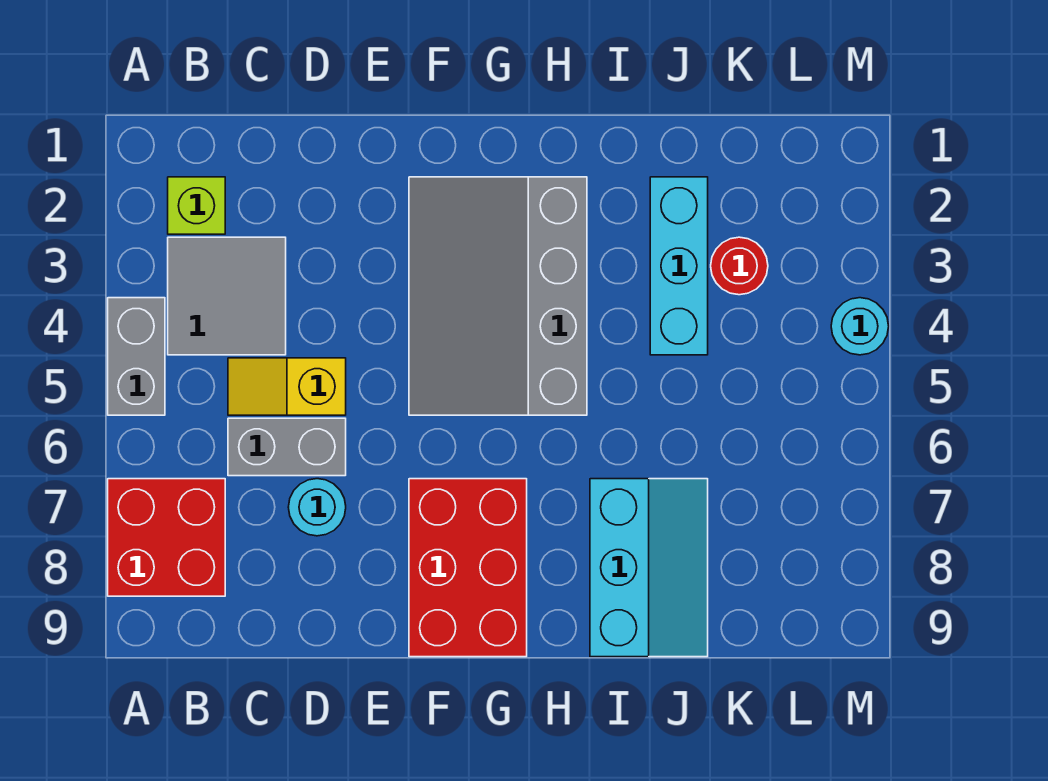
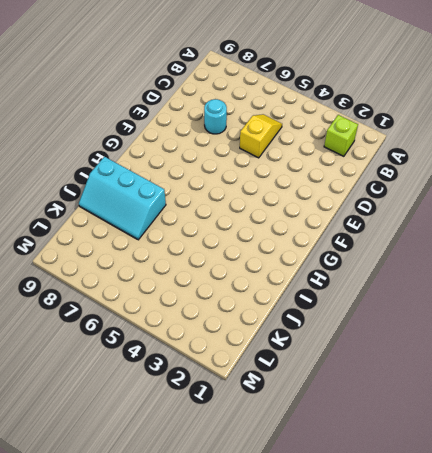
none -> grey brick A4:A5 level 1
none -> red brick A7:B8 level 1
none -> grey tile B3:C4 level 1

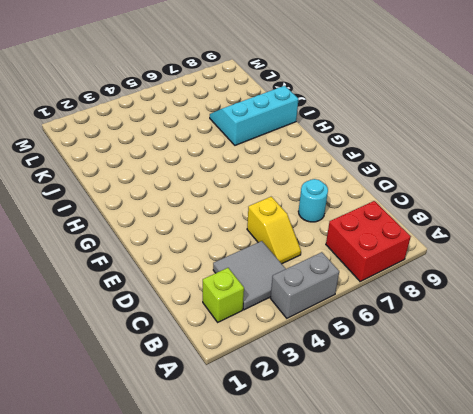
none -> grey brick C6:D6 level 1
none -> grey slope F2:H5 level 1 top H
none -> red brick F7:G9 level 1

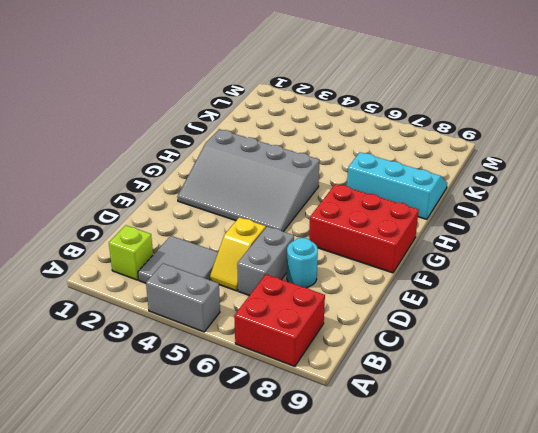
none -> cyan brick J2:J4 level 1
none -> red round brick K3 level 1
none -> cyan round brick M4 level 1

